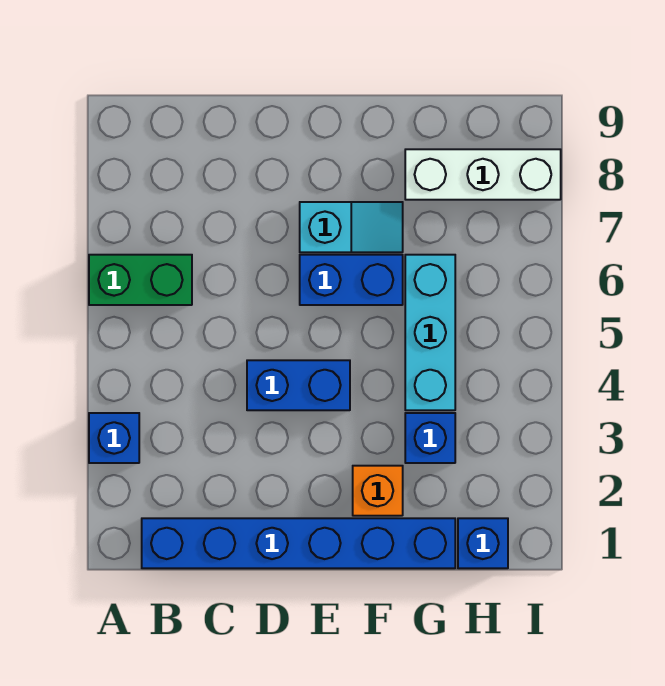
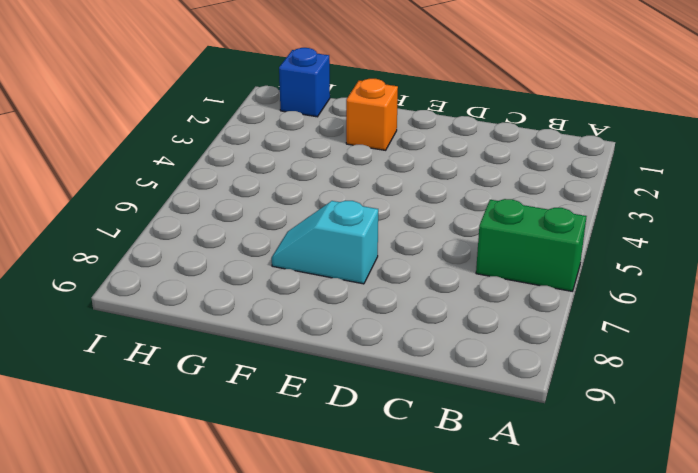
none -> blue brick A3 level 1
none -> blue brick B1:G1 level 1

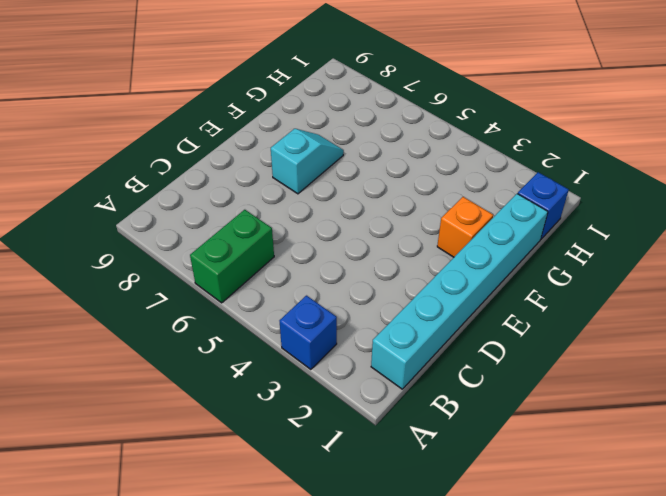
cyan brick B1:G1 level 1 -> blue brick B1:G1 level 1
none -> blue brick D4:E4 level 1
none -> blue brick E6:F6 level 1

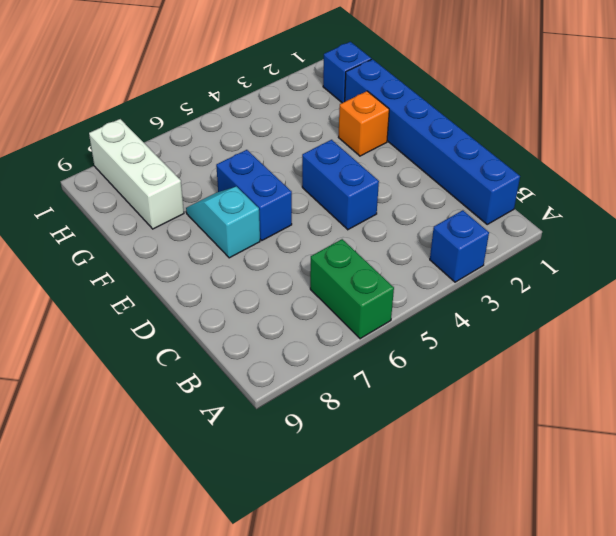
none -> blue brick G3 level 1
none -> cyan brick G4:G6 level 1

